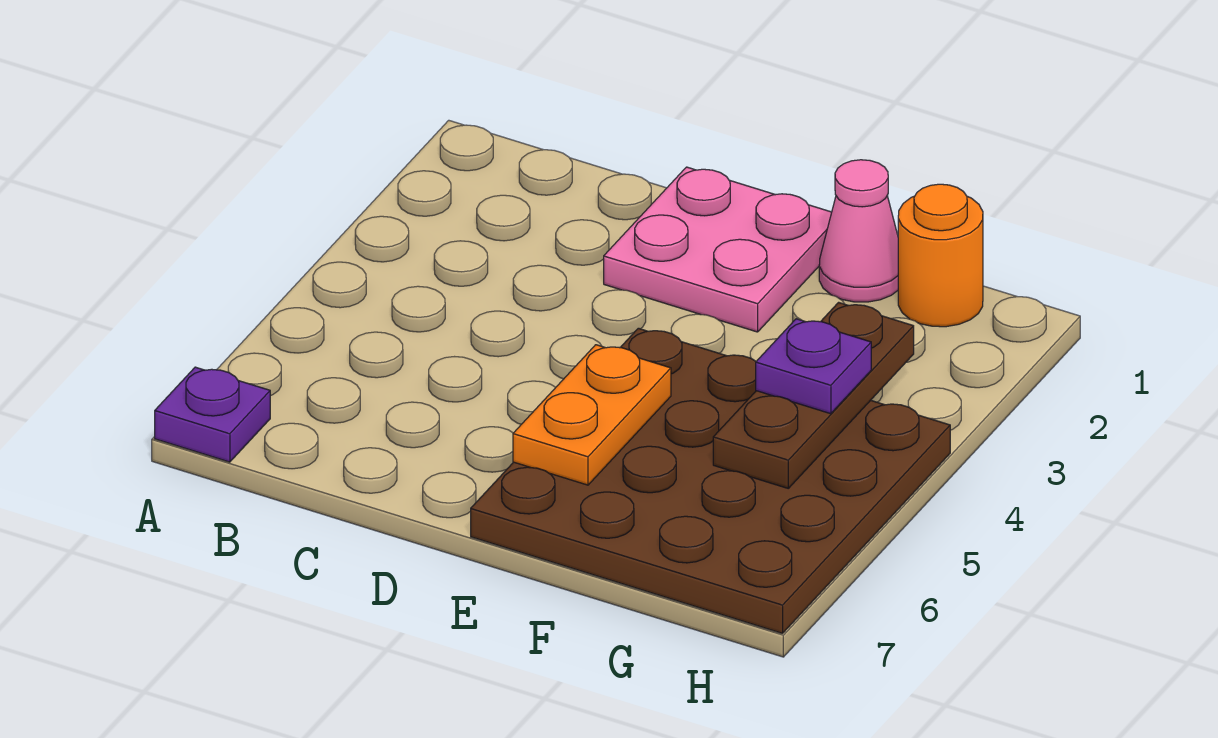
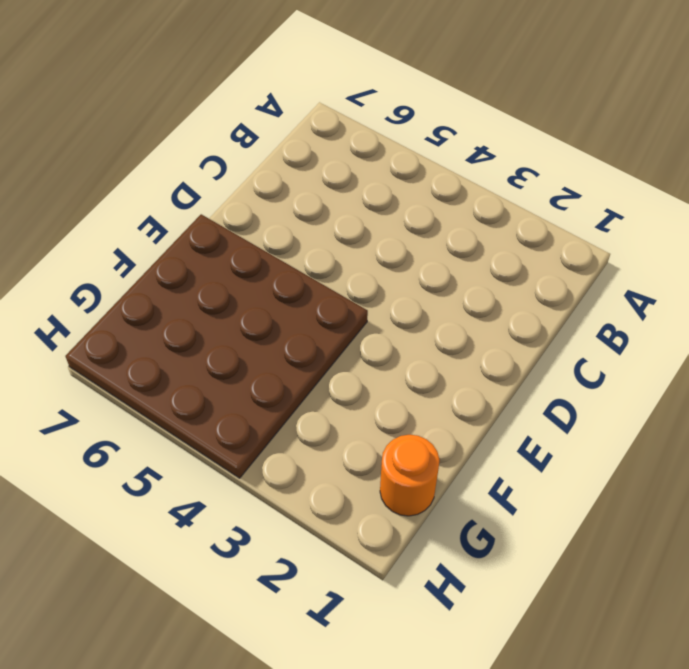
none -> purple plate A7 level 1
none -> pink plate D1:E2 level 1

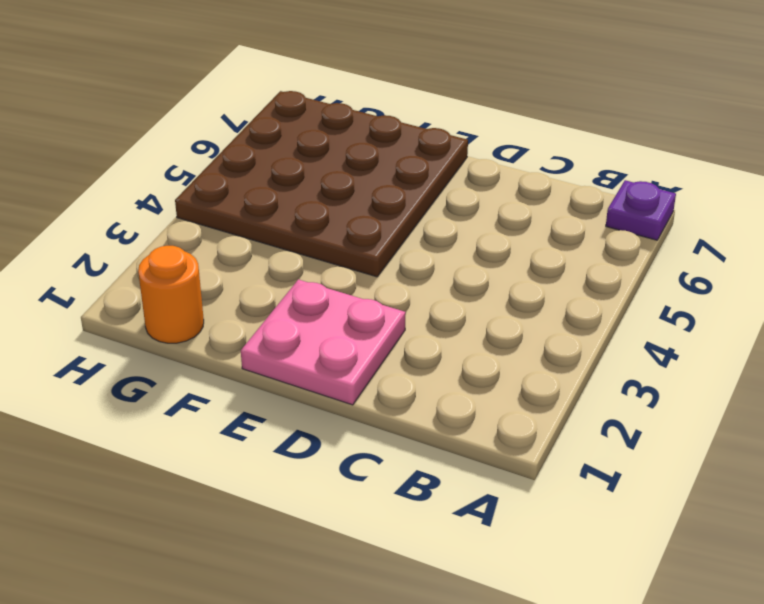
none -> pink cone F1 level 1
none -> orange plate E5:E6 level 2

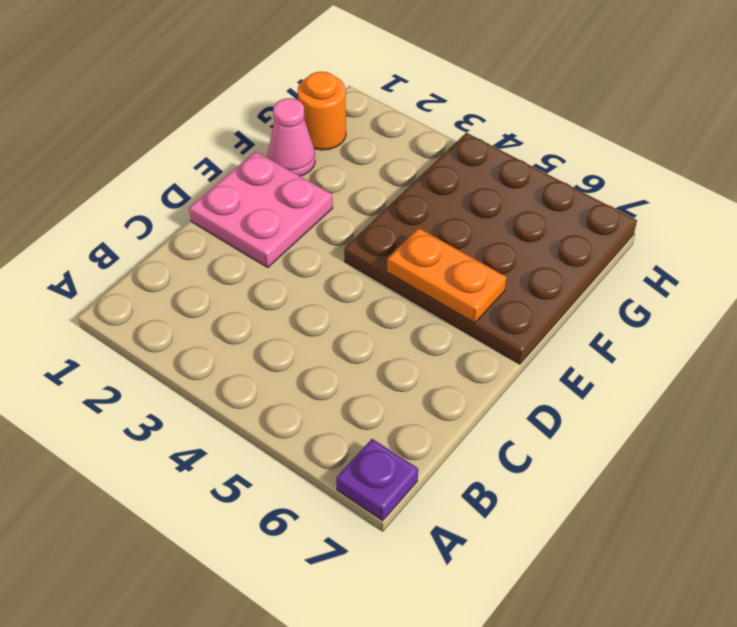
none -> brown plate G3:G5 level 2
none -> purple plate G4 level 3

